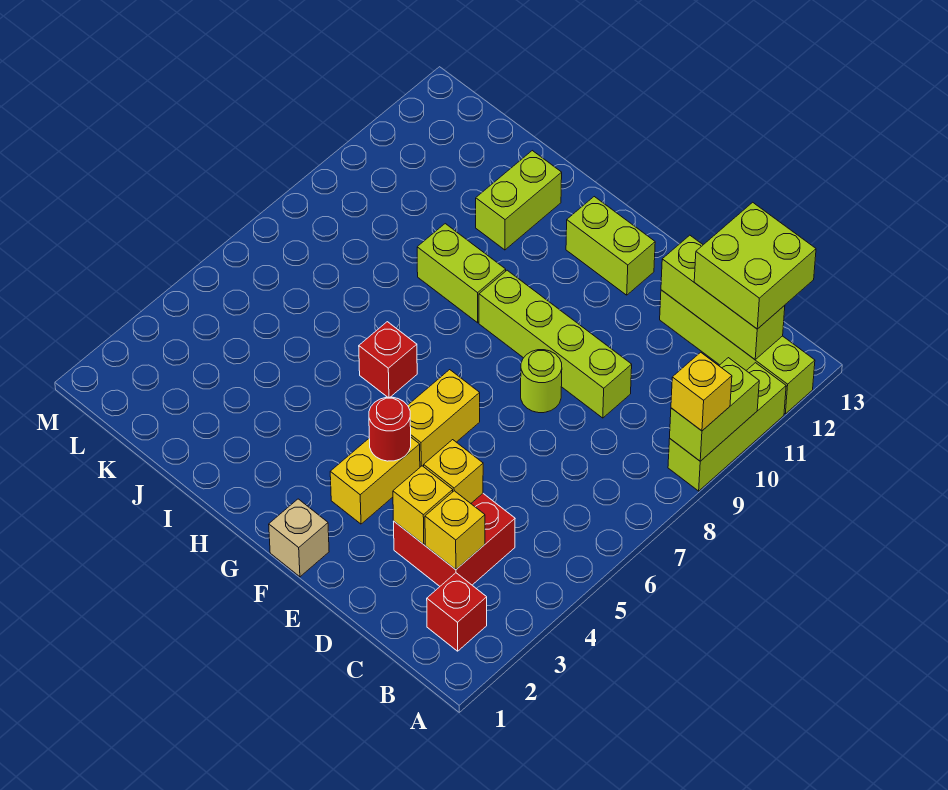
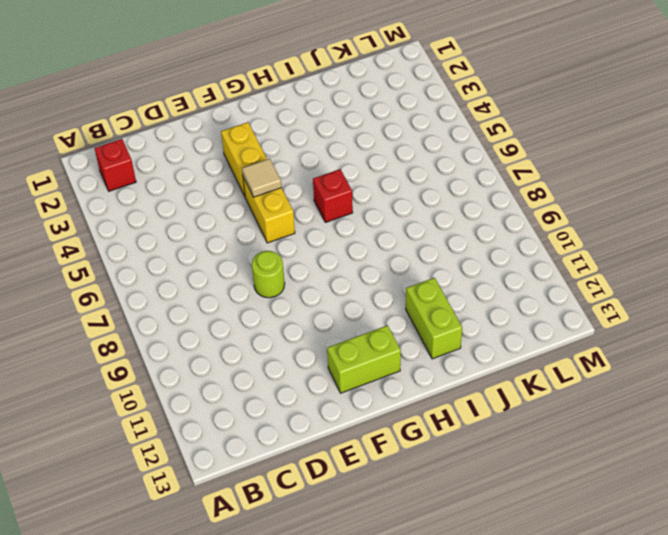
tan tile F5 level 2 -> none
none -> lime brick A9:A11 level 1
none -> lime brick A12:D12 level 1
none -> red brick C3:D4 level 1

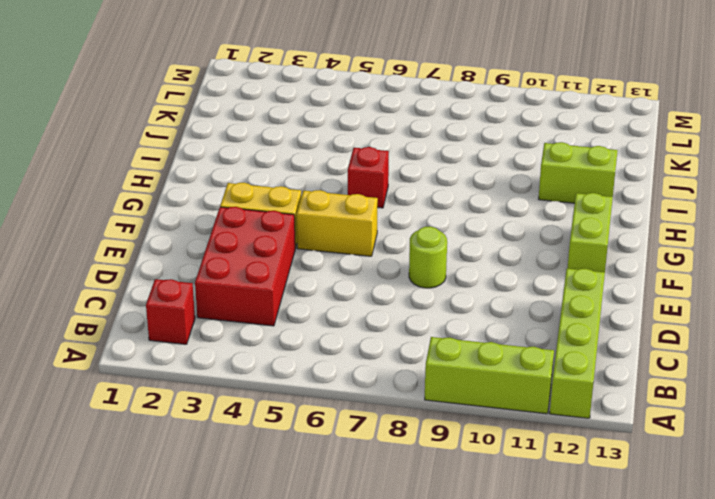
red brick C3:E4 level 1 -> red brick C3:D4 level 1
none -> lime brick D9:G9 level 1
none -> tan brick F1 level 1
none -> lime brick H9:I9 level 1

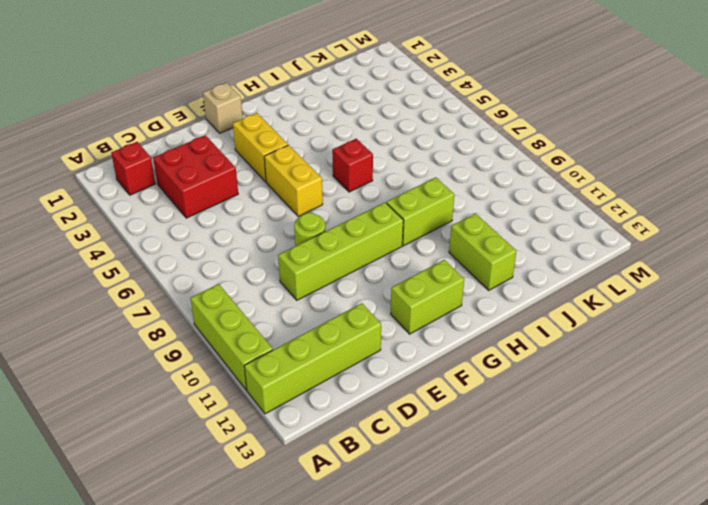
none -> lime brick A9:A10 level 2
none -> lime brick B12:D12 level 2
none -> yellow brick C3 level 2

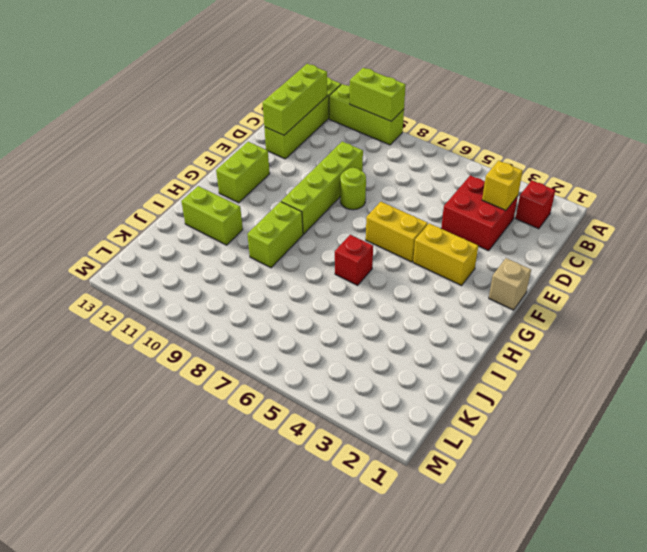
none -> yellow brick D3 level 2
none -> yellow brick D4 level 2
none -> red round brick F4 level 2

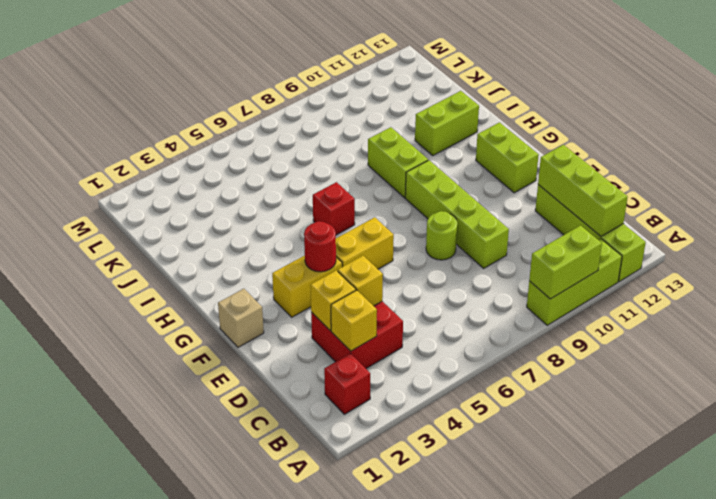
none -> yellow brick A9 level 3
none -> lime brick B12:C13 level 3

